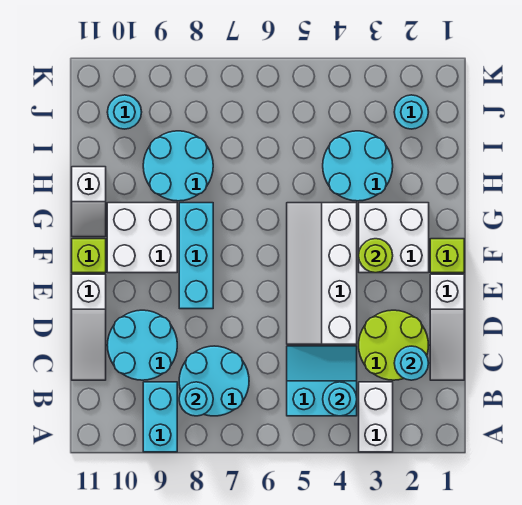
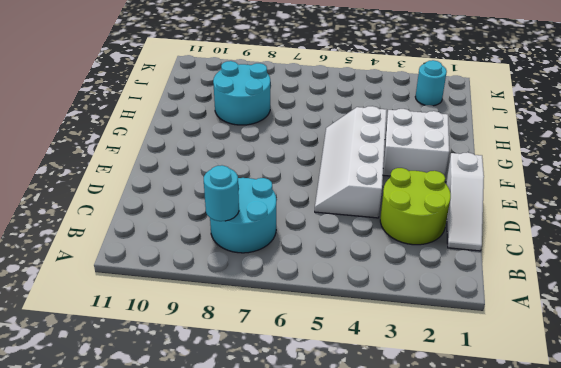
none -> white brick A3:B3 level 1
none -> cyan brick A9:B9 level 1
none -> cyan slope B4:C5 level 1 top B

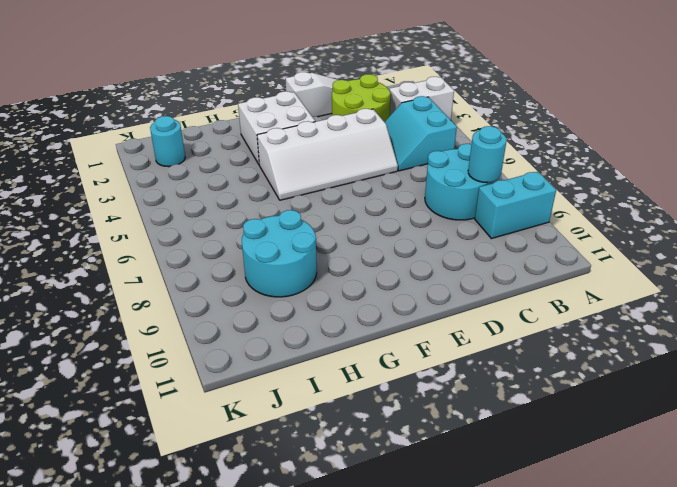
none -> cyan round brick C9:D10 level 1
none -> white slope C11:E11 level 1 top E
none -> cyan brick E8:G8 level 1

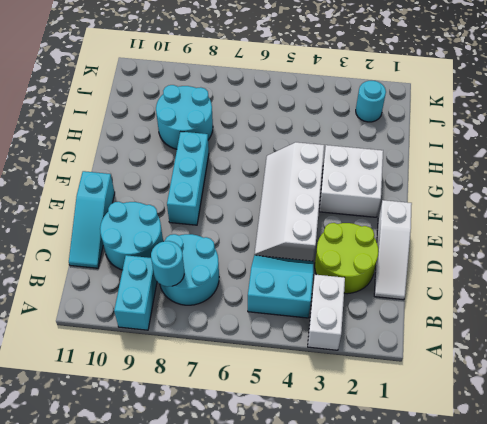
cyan slope C11:E11 level 1 top E -> white slope C11:E11 level 1 top E
none -> lime brick F1 level 1
none -> white brick F9:G10 level 1
none -> lime brick F11 level 1

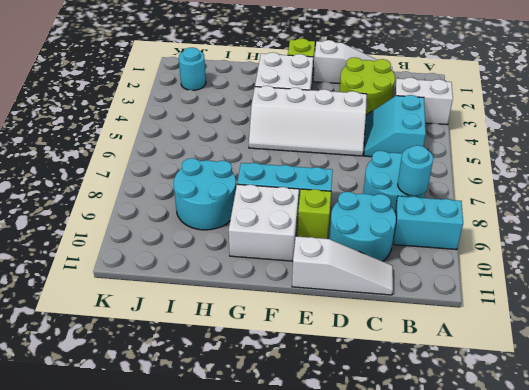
lime brick E9 level 1 -> lime brick F11 level 1
none -> white slope G11:H11 level 1 top H
none -> cyan round brick H3:I4 level 1
none -> cyan round brick J10 level 1

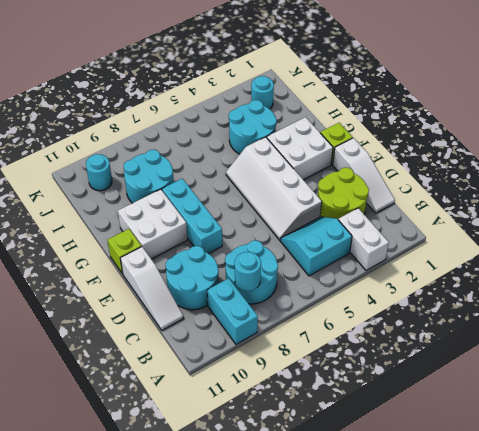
none -> white slope G11:H11 level 1 top H
none -> cyan round brick B4 level 2
none -> cyan round brick C2 level 2

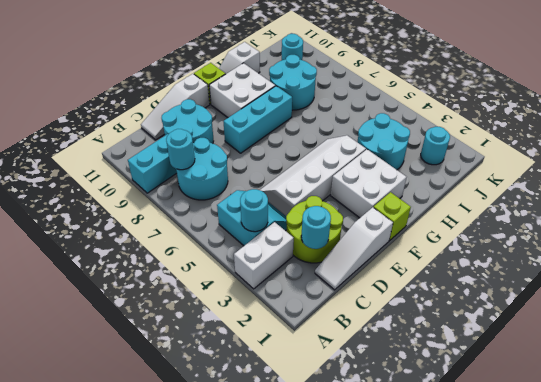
none -> lime round brick F3 level 2

